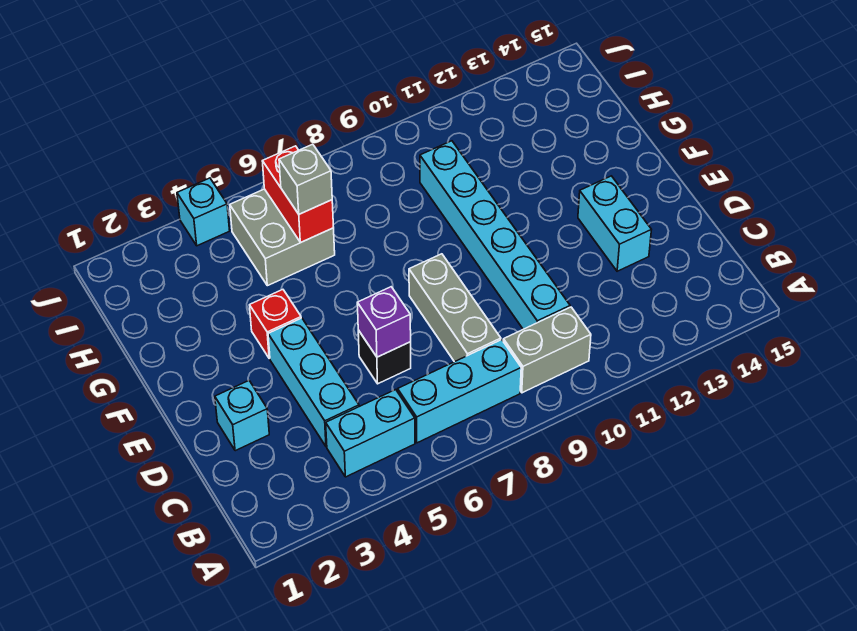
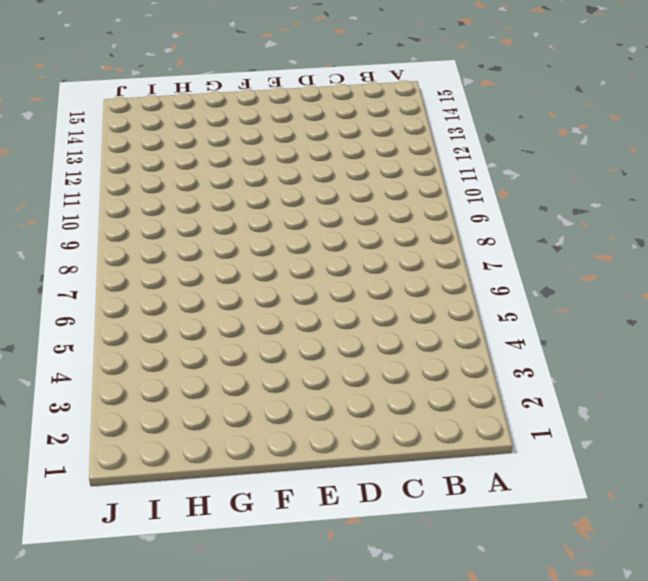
none -> cyan brick B4:B5 level 1
none -> cyan brick B6:B8 level 1
none -> grey brick B9:B10 level 1

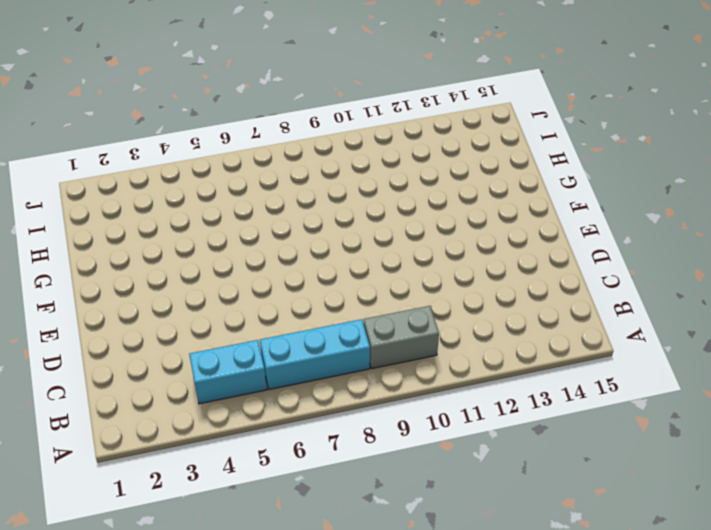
none -> cyan brick C4:E4 level 1
none -> grey brick C8:E8 level 1
none -> cyan brick C10:H10 level 1

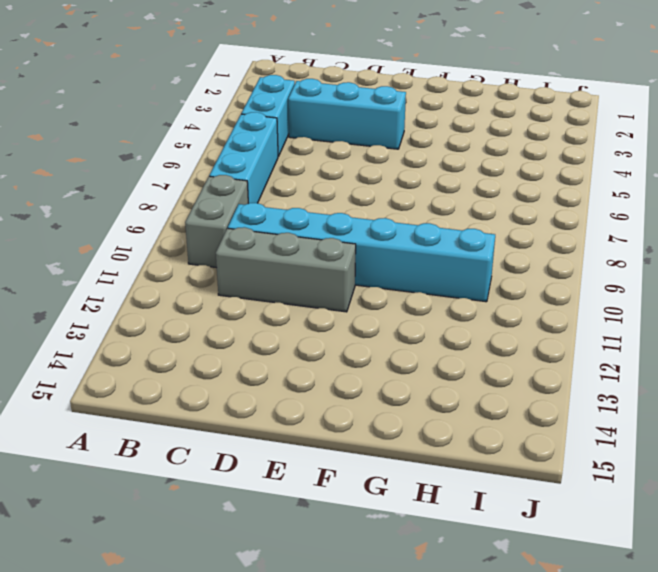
grey brick C11:E11 level 1 -> grey brick C8:E8 level 1
none -> cyan brick D2 level 1
none -> black brick D6 level 1
none -> cyan brick D13:E13 level 1

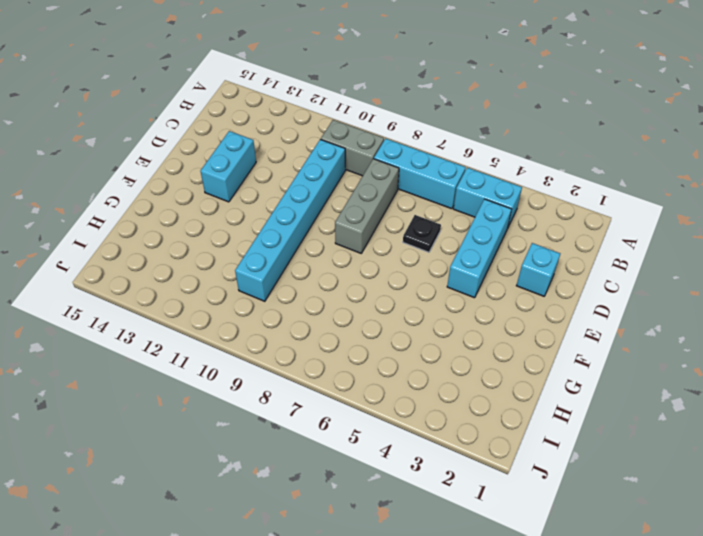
black plate D6 level 1 -> black brick D6 level 1
none -> red brick F4 level 1
none -> grey brick H5:I6 level 1
none -> cyan brick J4 level 1

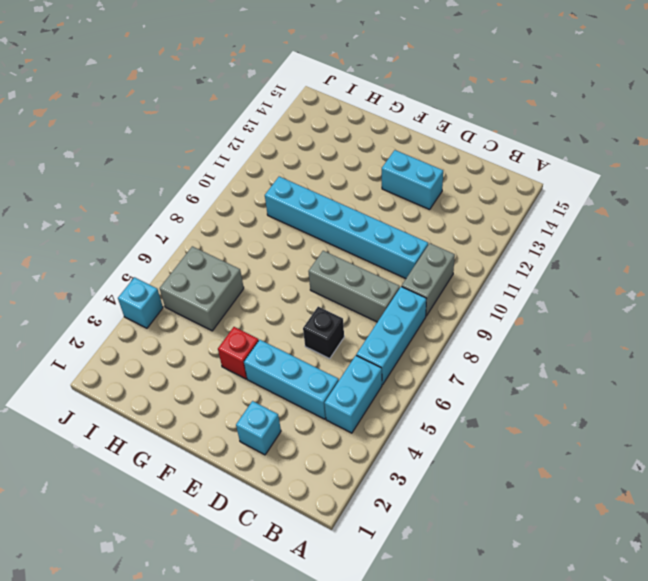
none -> purple brick D6 level 2
none -> red brick H6:I6 level 2
none -> grey brick H6 level 3

